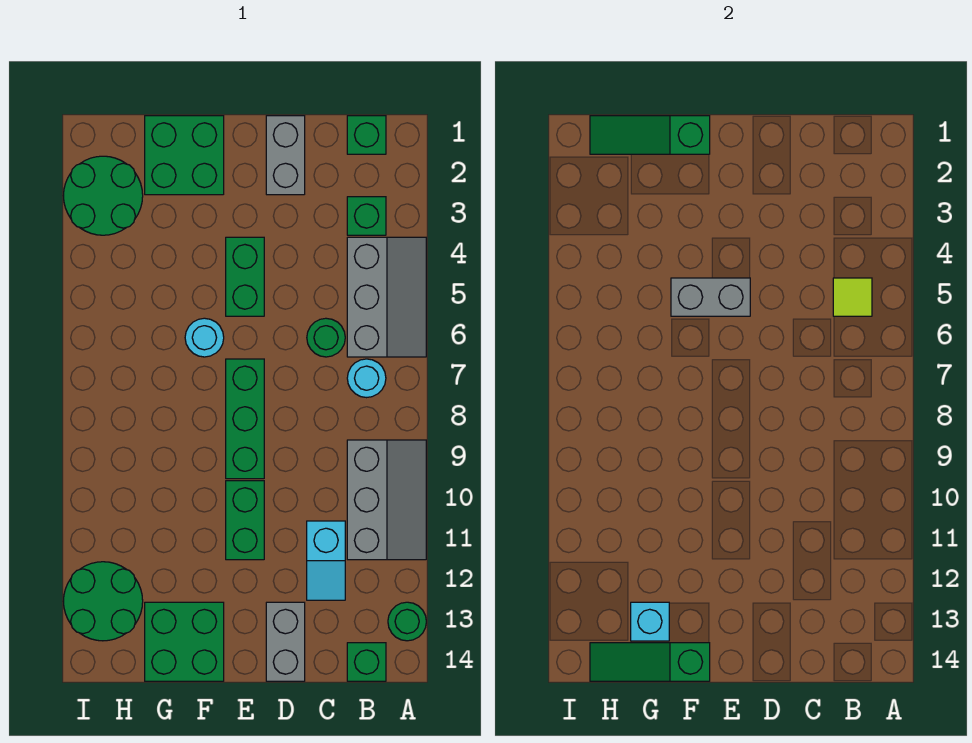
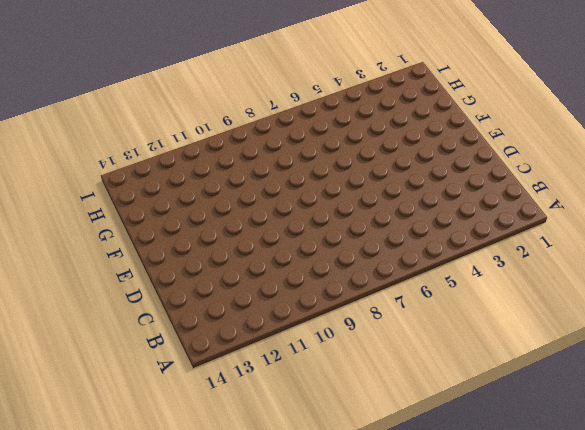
none -> grey slope A4:B6 level 1 top B
none -> grey slope A9:B11 level 1 top B
none -> green round brick A13 level 1

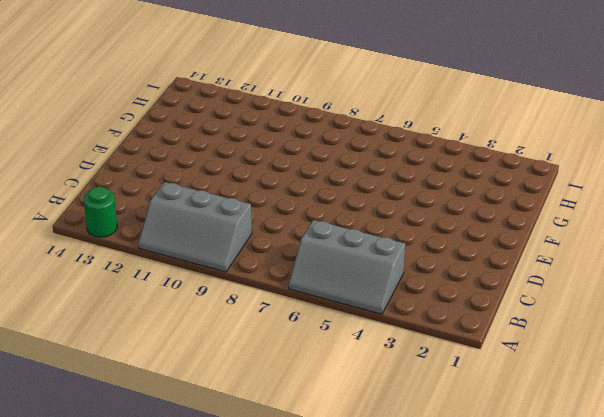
none -> green brick B1 level 1
none -> green brick B3 level 1
none -> cyan round brick B7 level 1

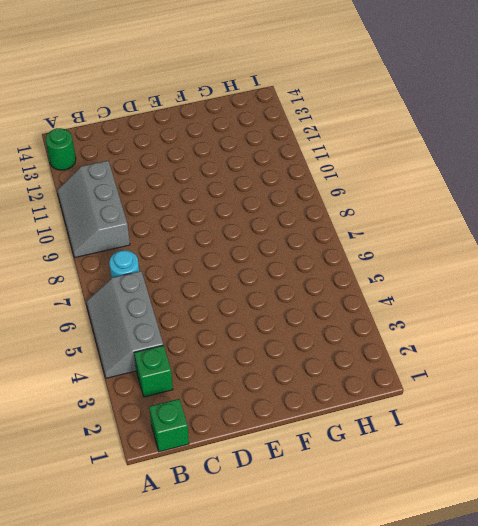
none -> green brick B14 level 1
none -> green round brick C6 level 1
none -> cyan slope C11:C12 level 1 top 11

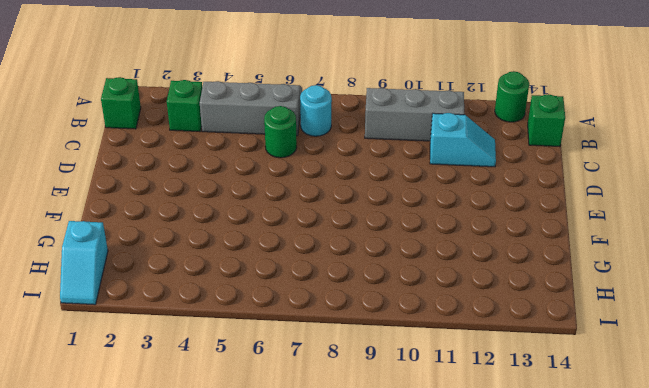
cyan slope H1:I1 level 1 top H -> none
none -> grey brick D1:D2 level 1
none -> grey brick D13:D14 level 1
none -> green brick E4:E5 level 1

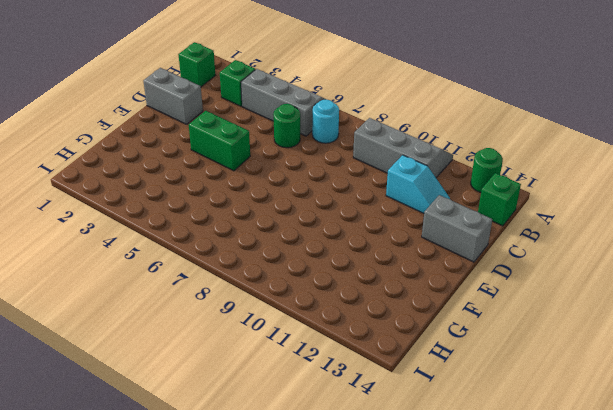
none -> green brick E7:E9 level 1
none -> green brick E10:E11 level 1
none -> green brick F1:G2 level 1

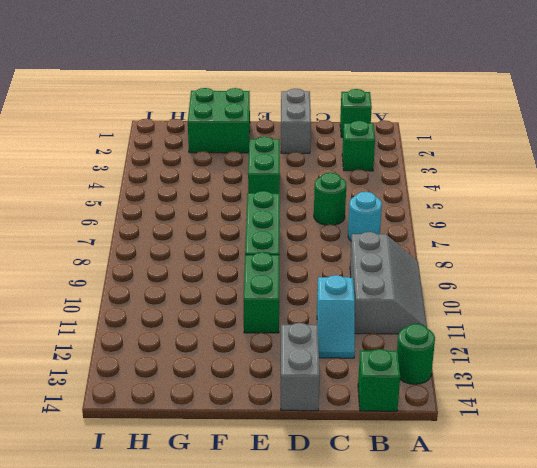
none -> grey slope A4:B6 level 1 top B
none -> cyan round brick F6 level 1
none -> green brick F13:G14 level 1

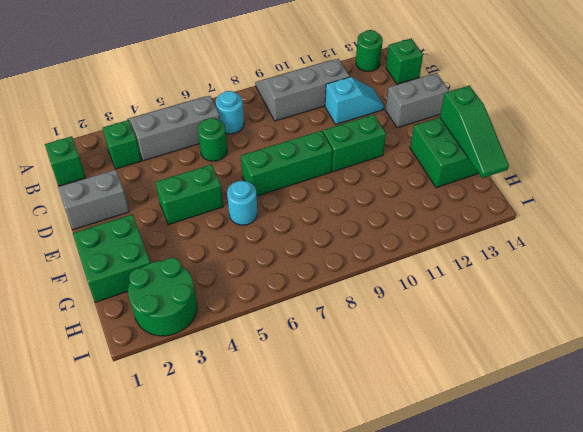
none -> green round brick H12:I13 level 1
none -> lime tile B5 level 2
none -> grey brick E5:F5 level 2

